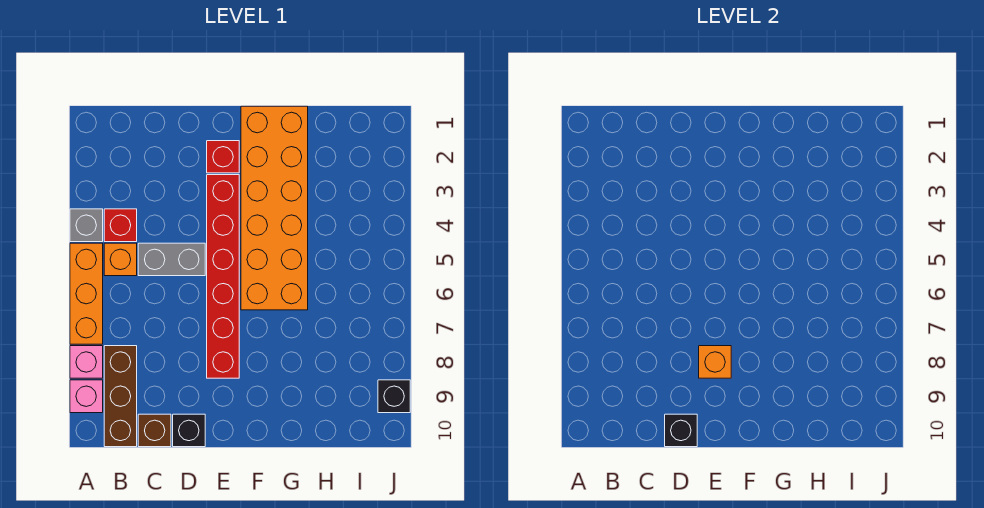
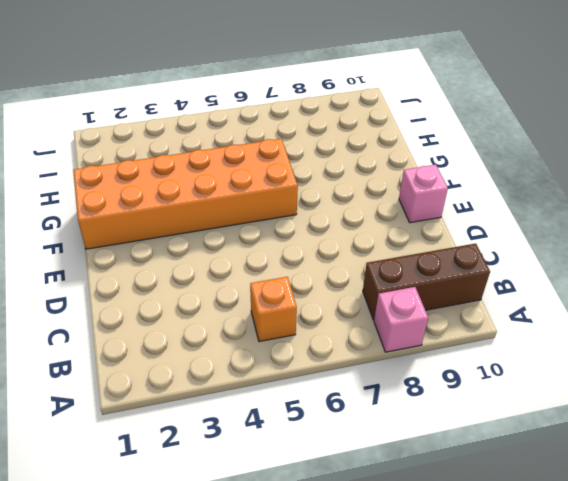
pink brick E10 level 1 -> pink brick A9 level 1
none -> grey brick A4 level 1
none -> orange brick A5:A7 level 1
none -> red brick B4 level 1

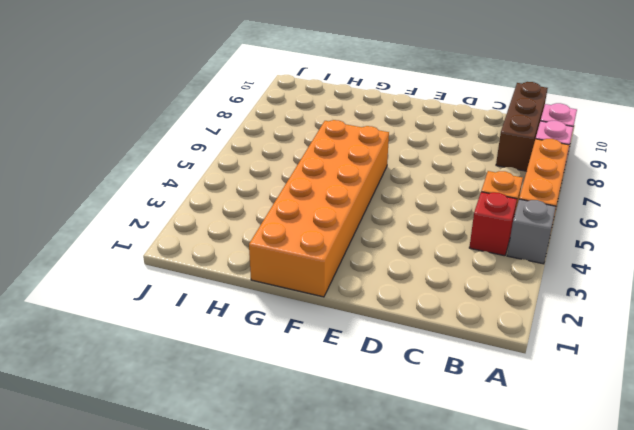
none -> grey brick C5:D5 level 1
none -> brown brick C10 level 1
none -> black brick D10 level 1

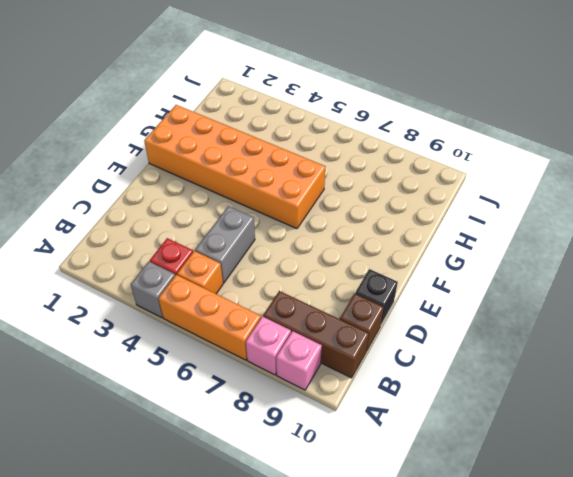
none -> red brick E2 level 1
none -> red brick E3:E8 level 1
none -> black brick J9 level 1

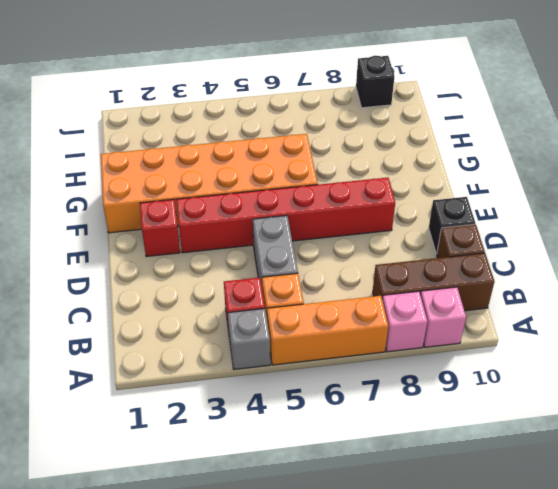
none -> black brick D10 level 2
none -> orange brick E8 level 2

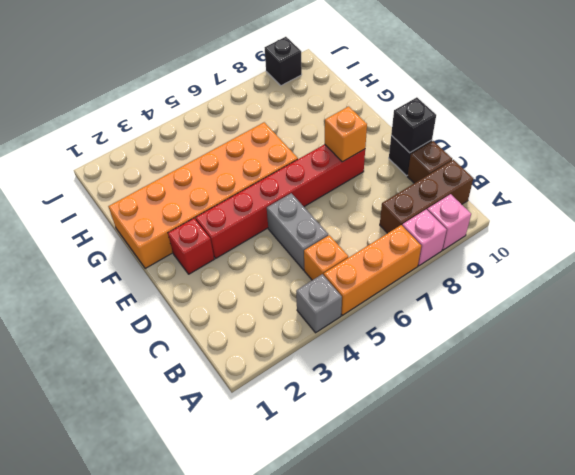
none -> red brick B4 level 1

